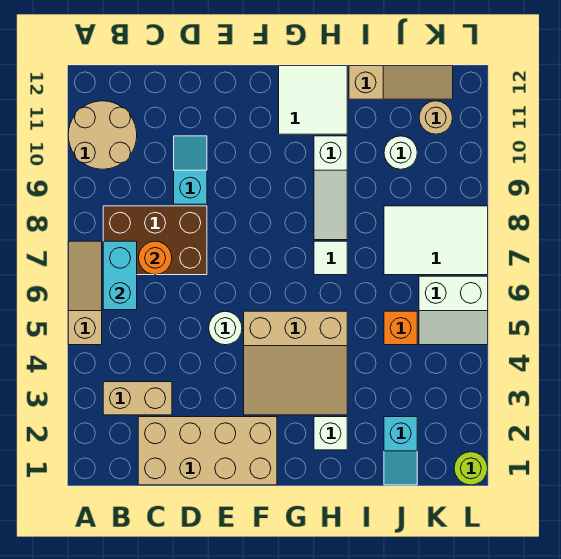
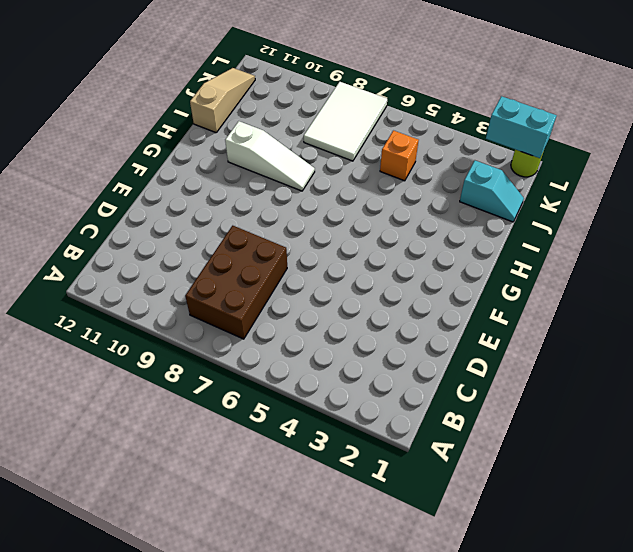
cyan brick L1:L2 level 2 -> cyan brick B6:B7 level 2
none -> tan slope A5:A7 level 1 top 5
none -> tan round brick A10:B11 level 1
none -> tan brick B3:C3 level 1

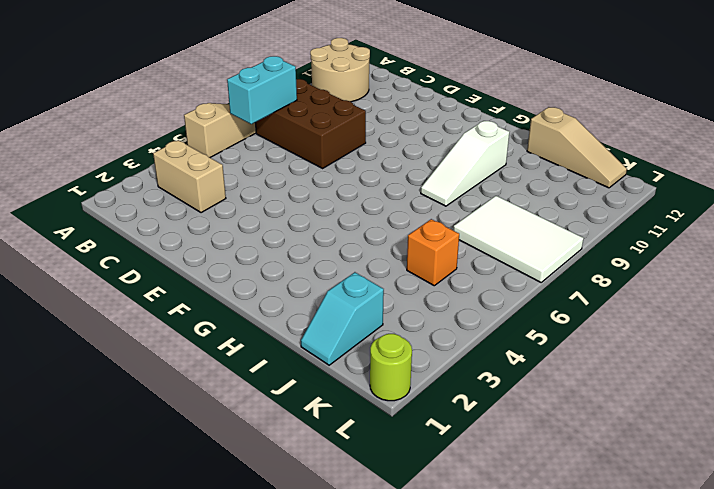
none -> tan brick C1:F2 level 1
none -> cyan slope D9:D10 level 1 top 9
none -> white round brick E5 level 1

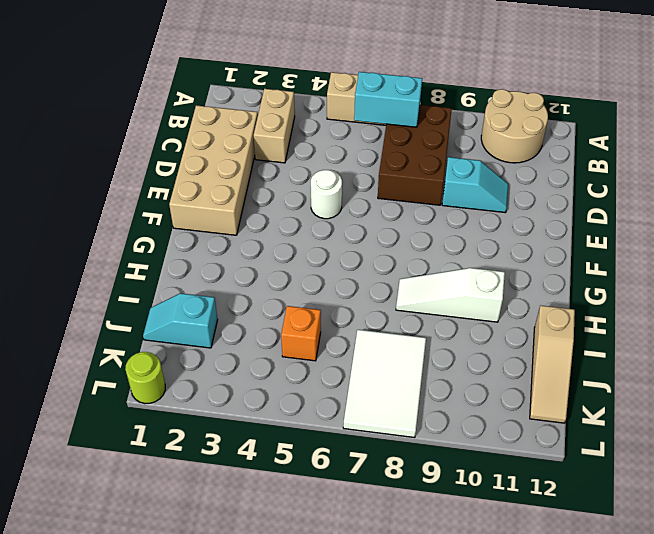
none -> tan slope F3:H5 level 1 top 5
none -> white tile G11:H12 level 1
none -> white brick H2 level 1

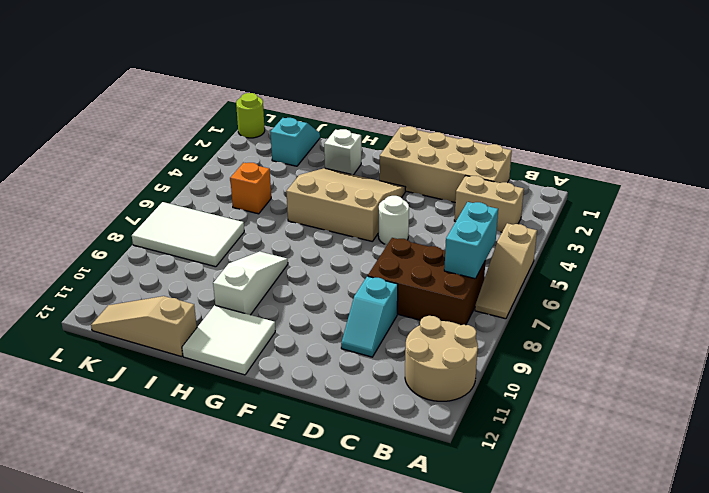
none -> white tile H7 level 1
none -> white round brick J10 level 1
none -> white slope K5:L6 level 1 top 6

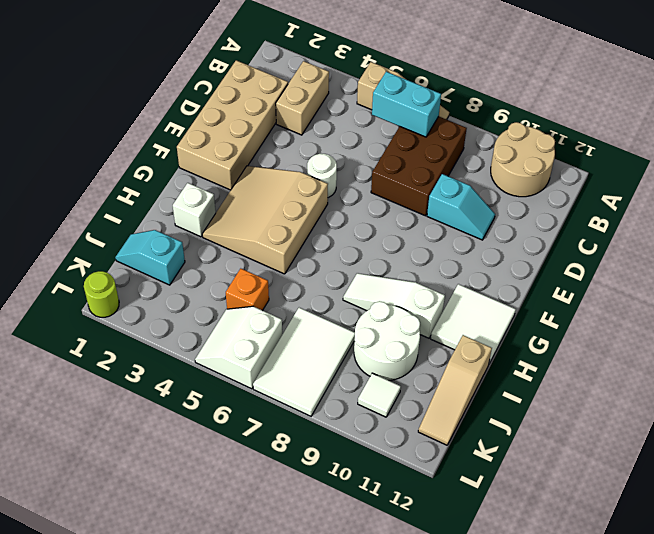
white round brick I9:J10 level 1 -> white round brick J10 level 1
white tile K10 level 1 -> white tile H7 level 1
none -> tan round brick K11 level 1
none -> orange round brick C7 level 2

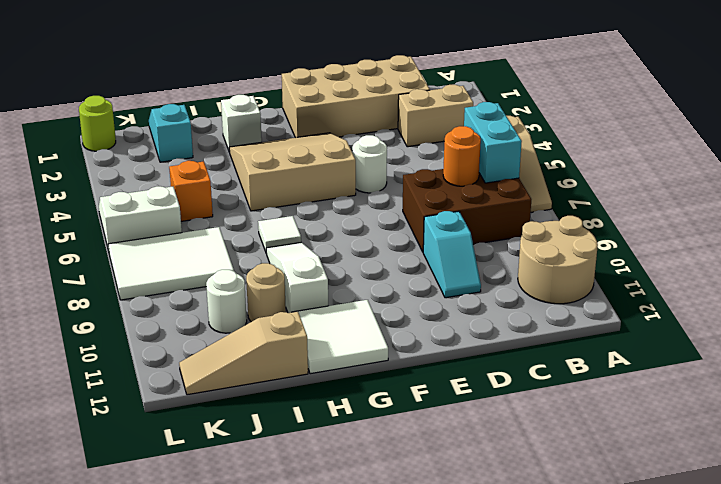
tan round brick I10 level 1 -> tan round brick K11 level 1

